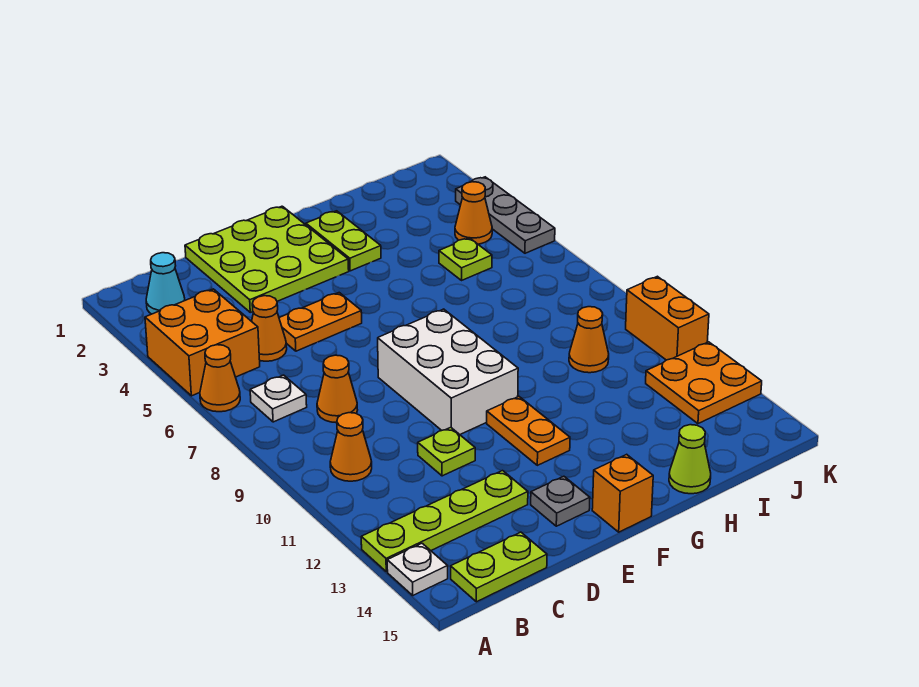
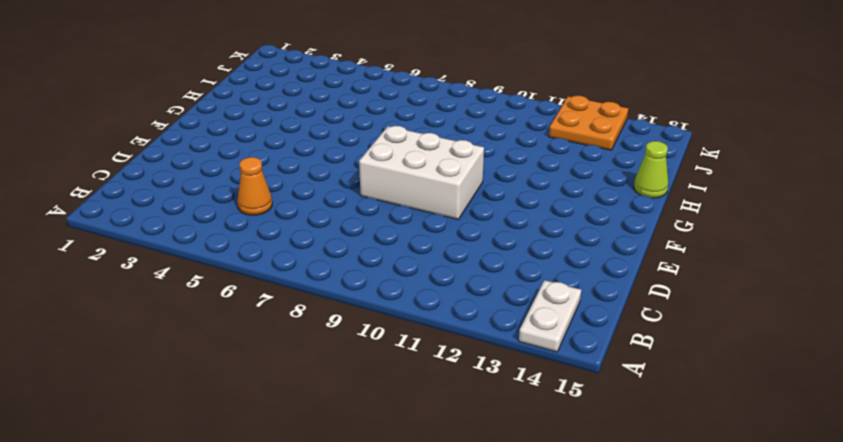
white plate A14:B14 level 1 -> white plate A14 level 1
none -> orange brick A4:B5 level 1
none -> orange cone A6 level 1
none -> lime plate A13:D13 level 1

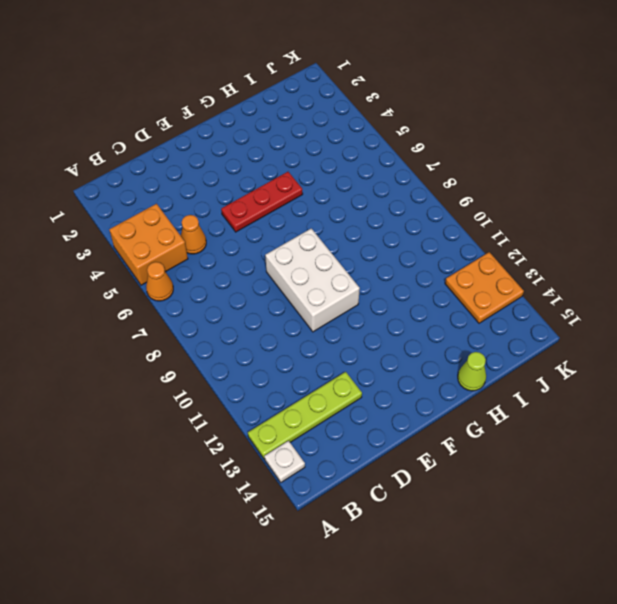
red plate E5:G5 level 1 -> orange plate D5:E5 level 1
none -> cyan cone B2 level 1
none -> white plate B7 level 1
none -> orange cone B10 level 1

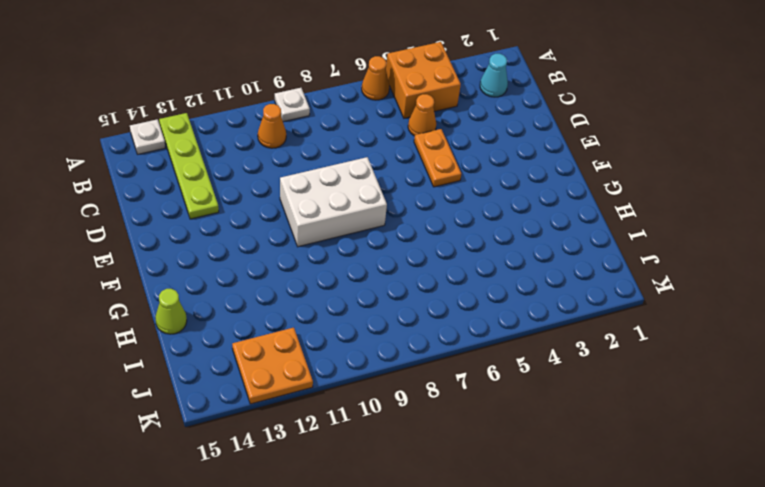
white plate A9 level 1 -> white plate B7 level 1
none -> lime plate B15:C15 level 1
none -> orange cone C8 level 1
none -> lime plate D1:F3 level 1

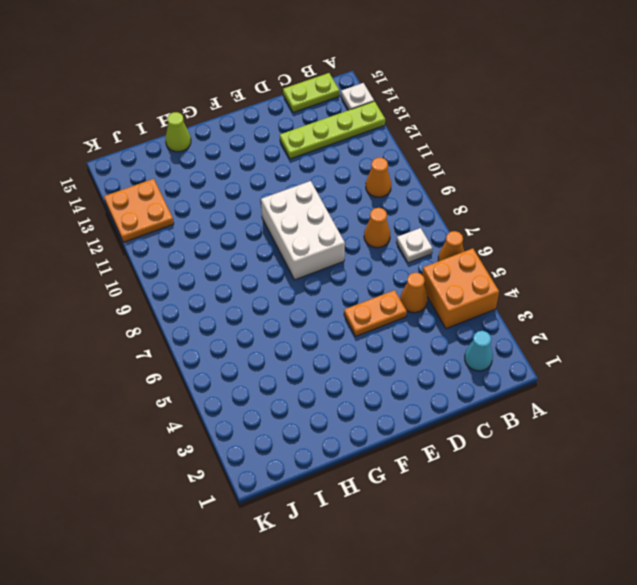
none -> lime plate D1:F3 level 1
none -> lime plate D11 level 1
none -> grey plate E14 level 1

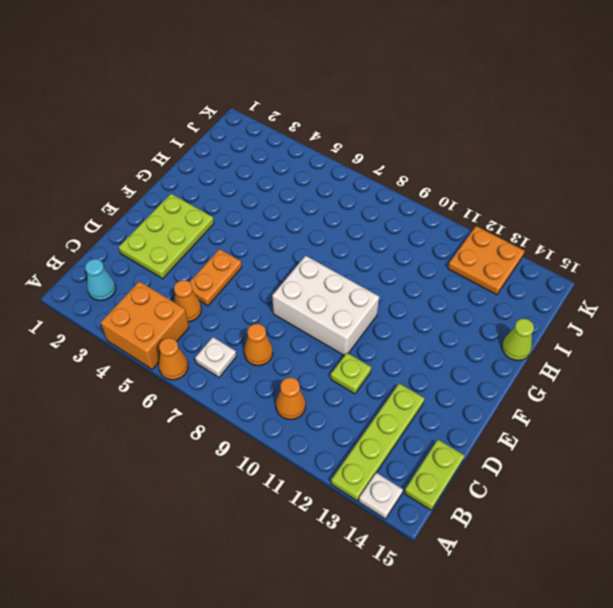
lime plate D2:F3 level 1 -> lime plate D1:F3 level 1
none -> grey plate E14 level 1
none -> orange plate F11:F12 level 1
none -> orange brick F15 level 1

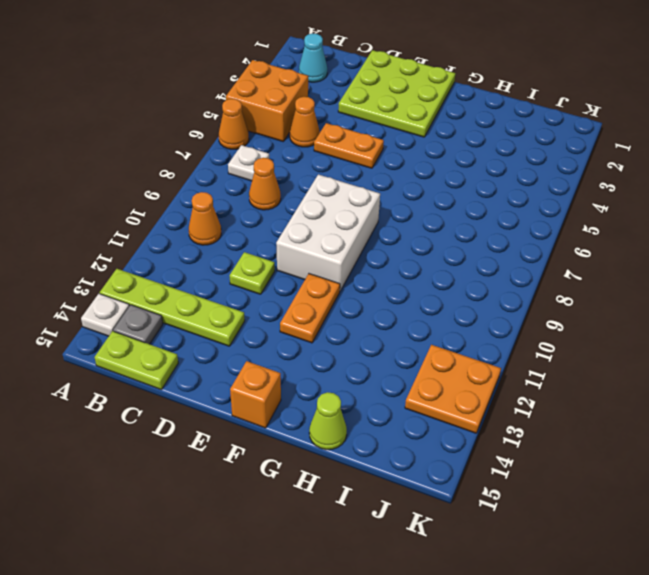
grey plate B14 level 1 -> grey plate E14 level 1
none -> lime plate G2:G3 level 1
none -> lime plate I5 level 1
none -> orange cone I10 level 1

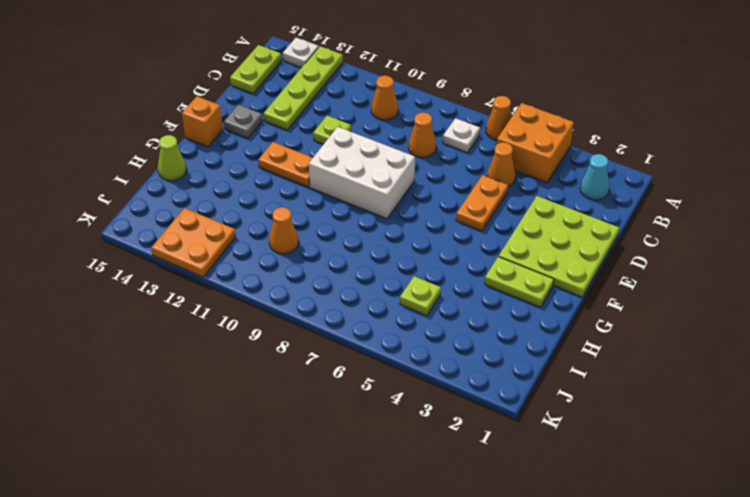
none -> orange cone J4 level 1
none -> grey plate K3:K5 level 1
none -> orange brick K10:K11 level 1

